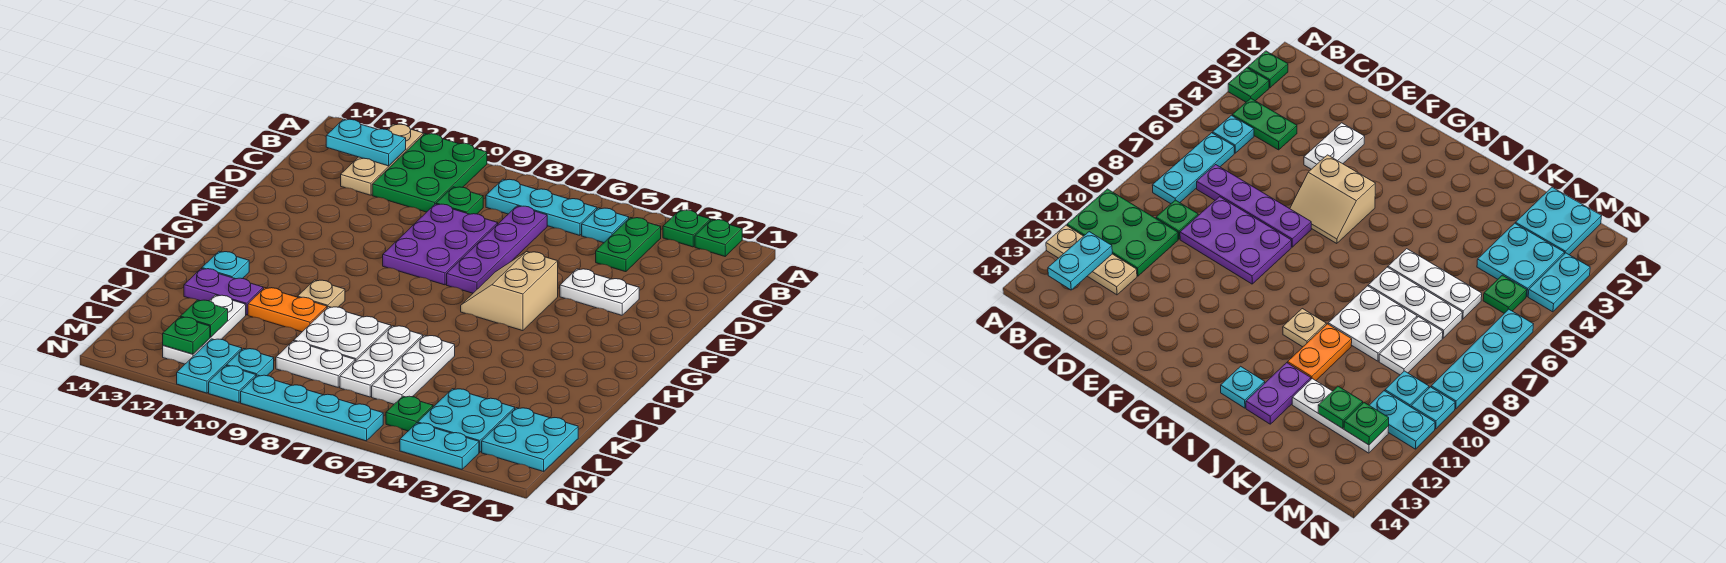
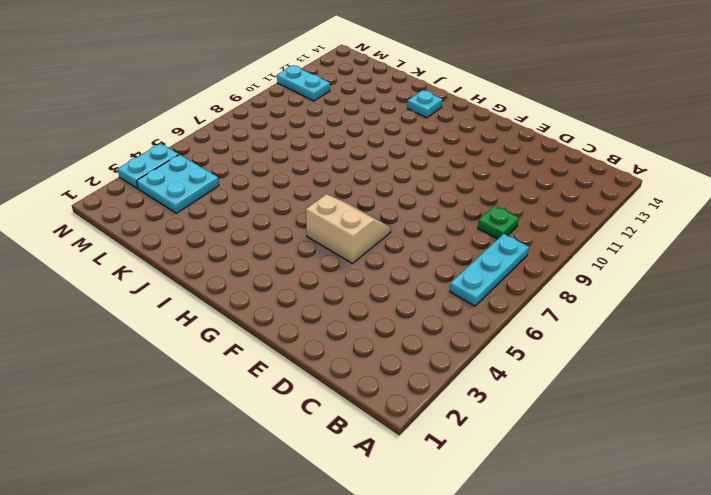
none -> green plate A2 level 1
none -> green plate A3 level 1
none -> green plate A10:C11 level 1
none -> tan plate A12:C12 level 1

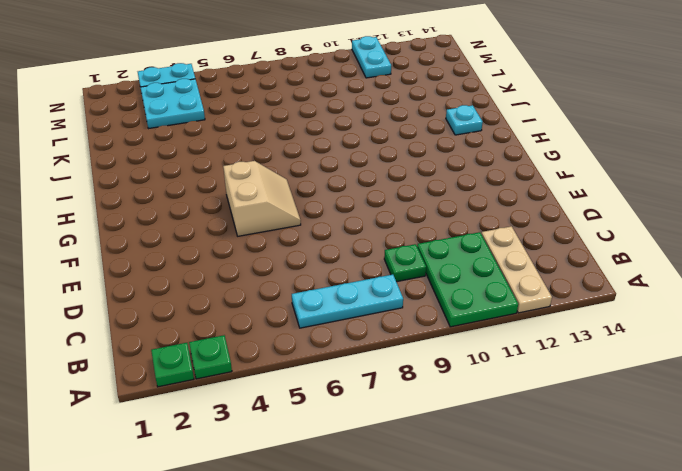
none -> green plate B4:C4 level 1
none -> cyan plate B5 level 1
none -> purple plate C7:F7 level 1
none -> purple plate D8:F9 level 1

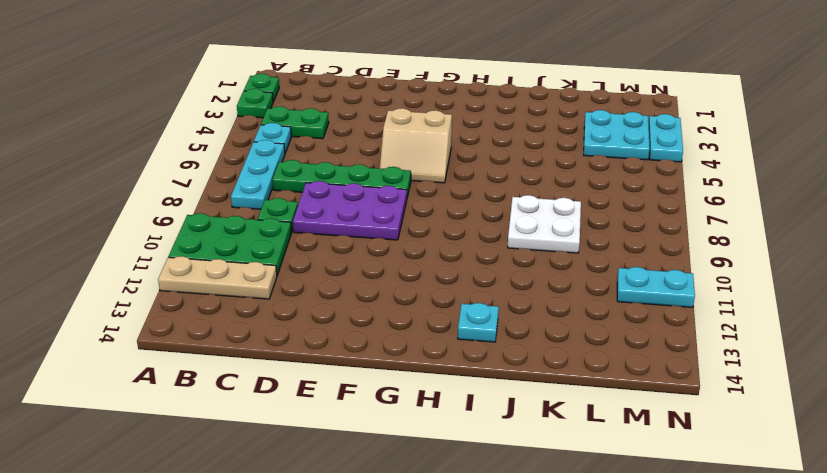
green plate C7:F7 level 1 -> purple plate C7:F7 level 1
none -> white plate E3:E4 level 1
none -> tan plate I10 level 1
none -> white plate J6:L6 level 1
none -> white plate J7:L7 level 1

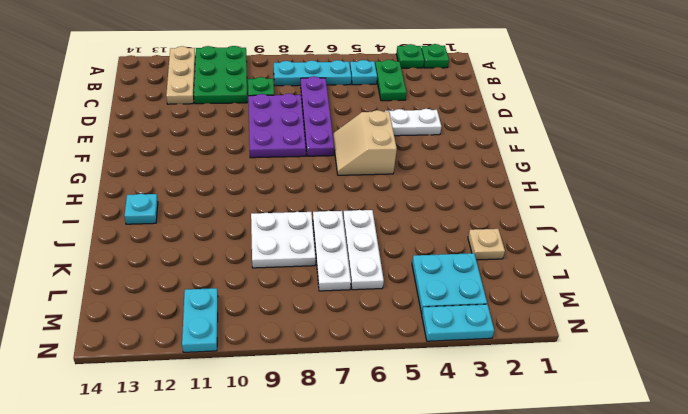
tan plate K2 level 1 -> tan plate I10 level 1
none -> orange plate J10:J11 level 1
none -> purple plate J12:J13 level 1
none -> white plate K12:M12 level 1
none -> cyan plate L1:M2 level 1

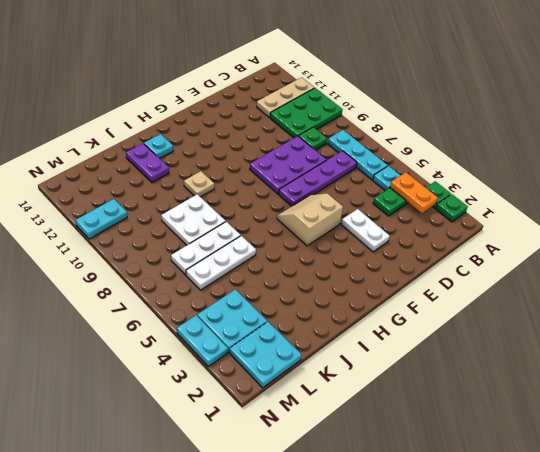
orange plate B3:B4 level 2 -> orange plate J10:J11 level 1
none -> white plate K12:M12 level 1
none -> white plate L8:L9 level 1
none -> green plate M5 level 1
none -> cyan plate M10 level 1

